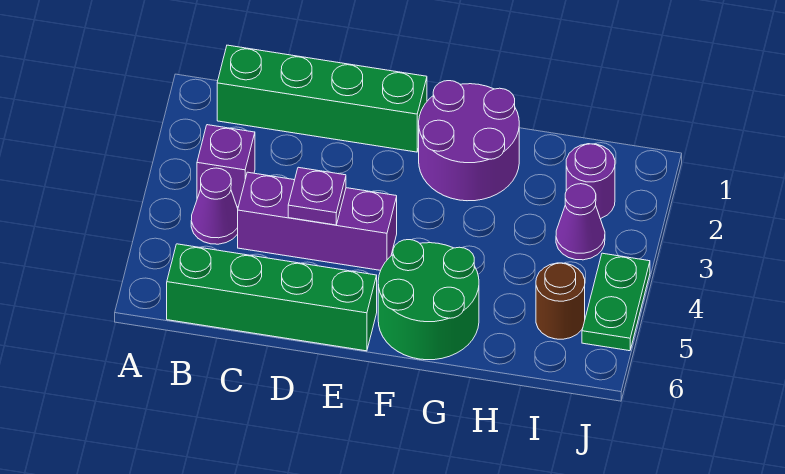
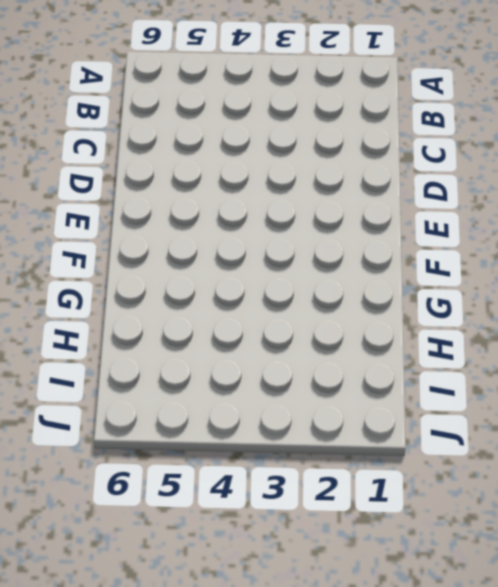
none -> green brick B1:E1 level 1
none -> purple brick B3 level 1
none -> purple cone B4 level 1

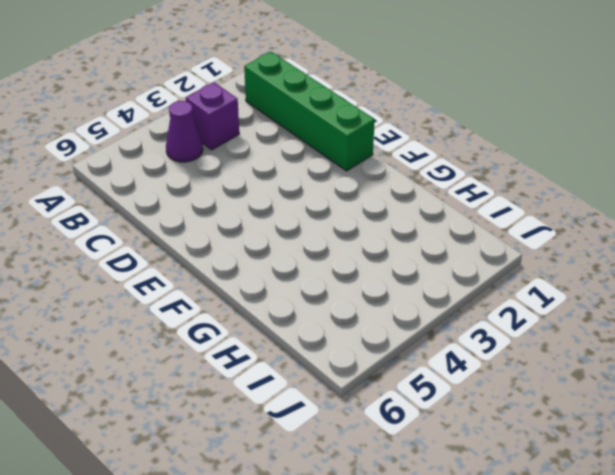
none -> green brick B6:E6 level 1
none -> purple brick C4:E4 level 1
none -> purple round brick F1:G2 level 1

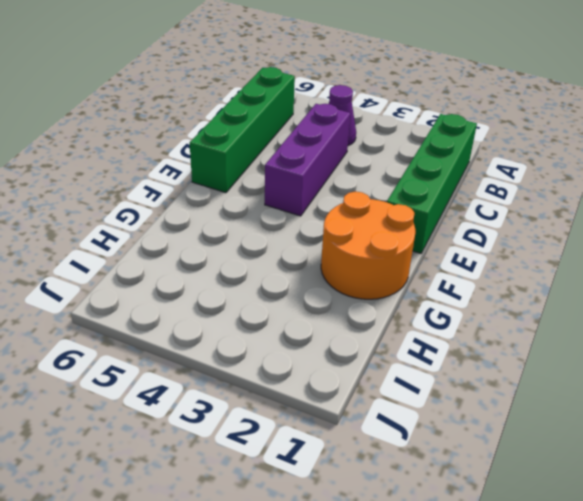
orange round brick F1:G2 level 1 -> purple round brick F1:G2 level 1
none -> purple brick B3 level 1
none -> green round brick F5:G6 level 1
none -> purple round brick I2 level 1

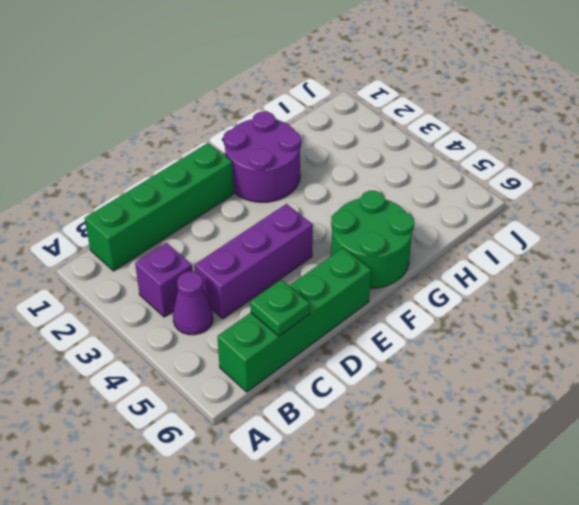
green plate C6 level 2 -> none
none -> purple round brick I2 level 1
none -> purple cone I3 level 1
none -> brown round brick I5 level 1

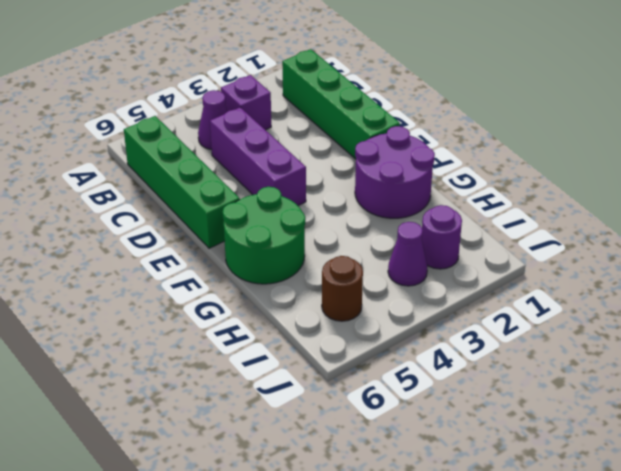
none -> green plate J4:J5 level 1
none -> purple plate D4 level 2

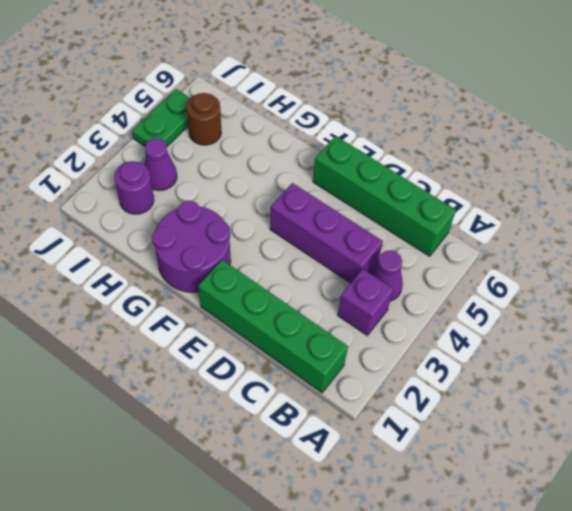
none -> green round brick F5:G6 level 1
none -> purple plate D4 level 2

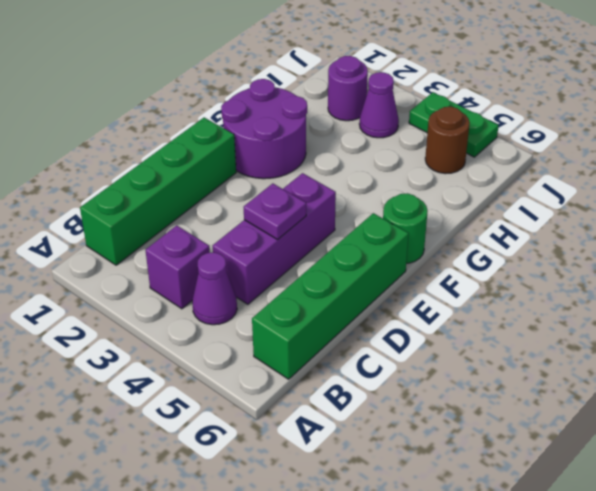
green round brick F6 level 1 -> green round brick F5:G6 level 1

